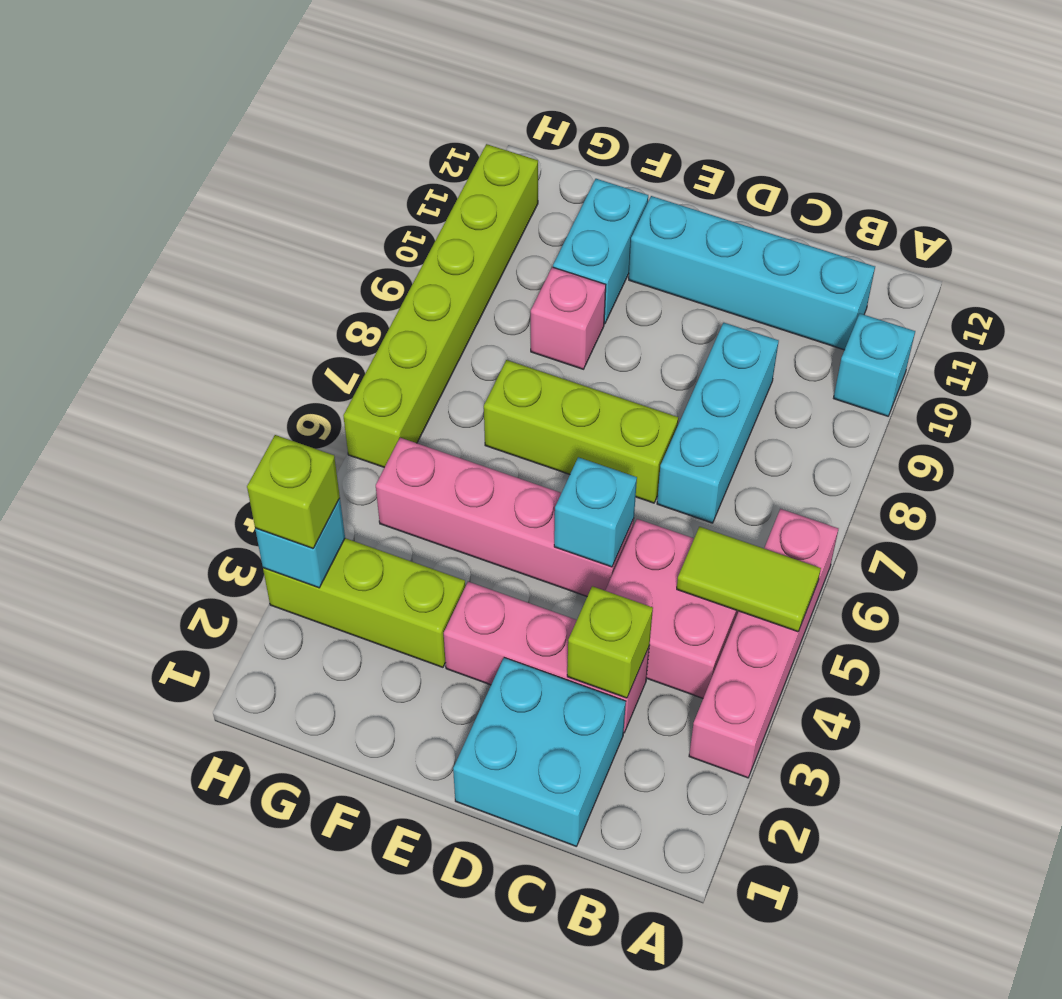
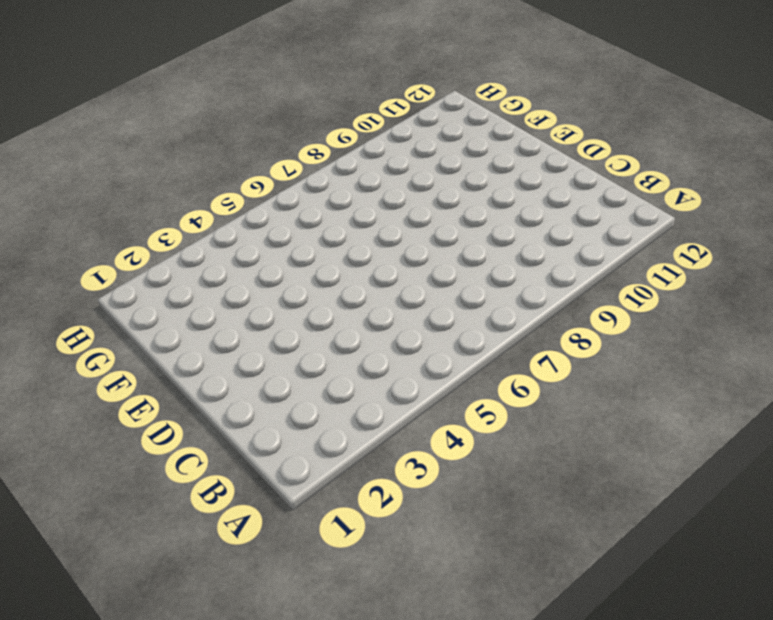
none -> pink brick A3:A6 level 1
none -> cyan brick A10 level 1
none -> pink brick B4:C5 level 1

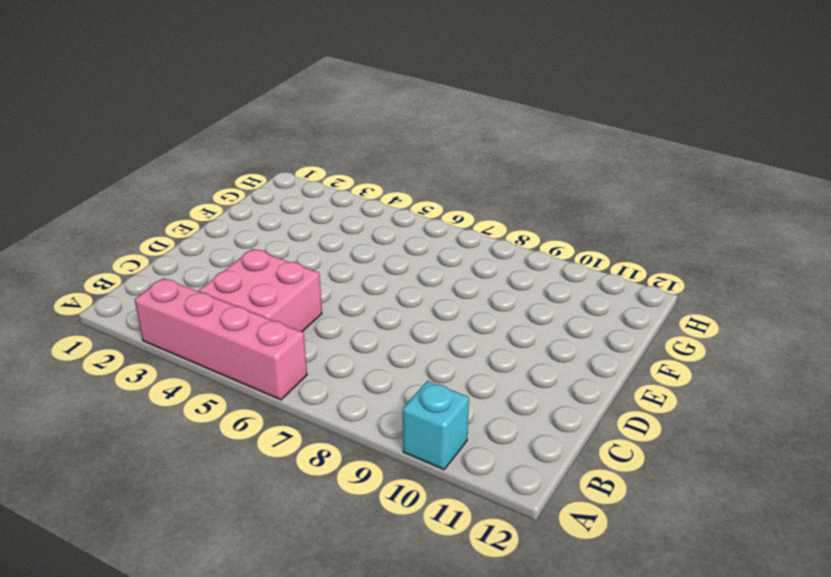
none -> cyan brick B11:E11 level 1
none -> cyan brick C1:D2 level 1
none -> pink brick C3:E3 level 1

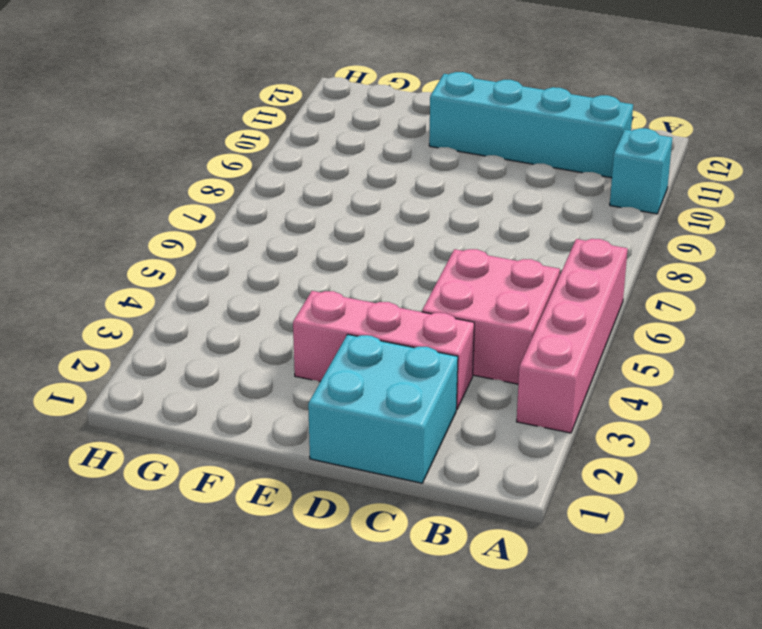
none -> cyan brick C7:C9 level 1
none -> pink brick D5:G5 level 1
none -> lime brick D7:F7 level 1

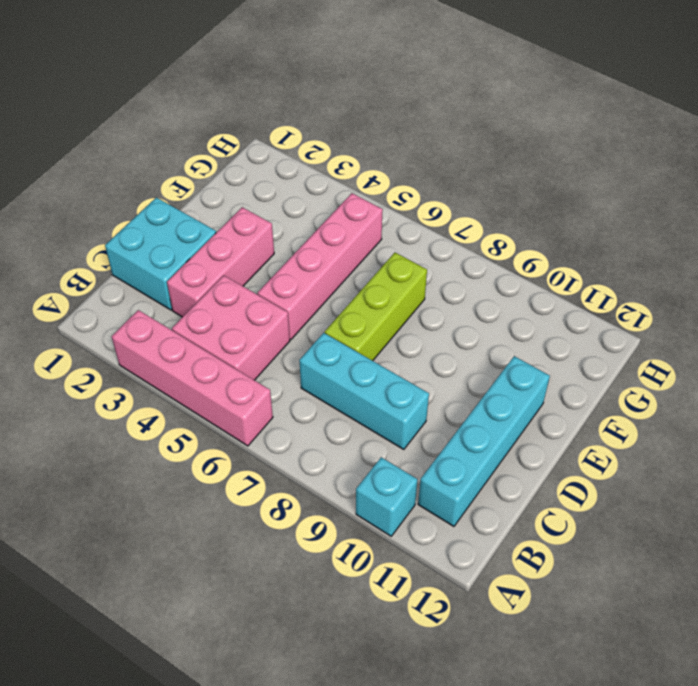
none -> lime brick F3:H3 level 1
none -> pink brick F9 level 1
none -> cyan brick F10:F11 level 1

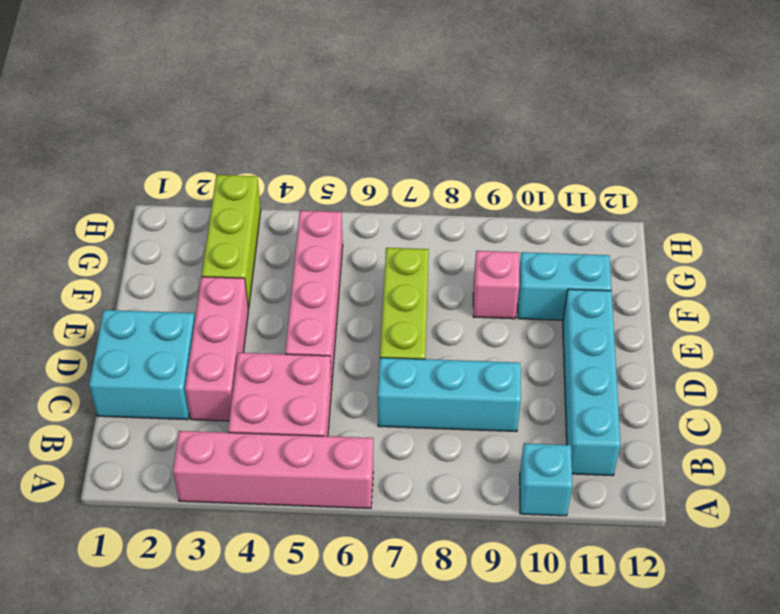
none -> lime brick H6:H11 level 1
none -> lime tile A5:B5 level 2
none -> lime brick C3 level 2

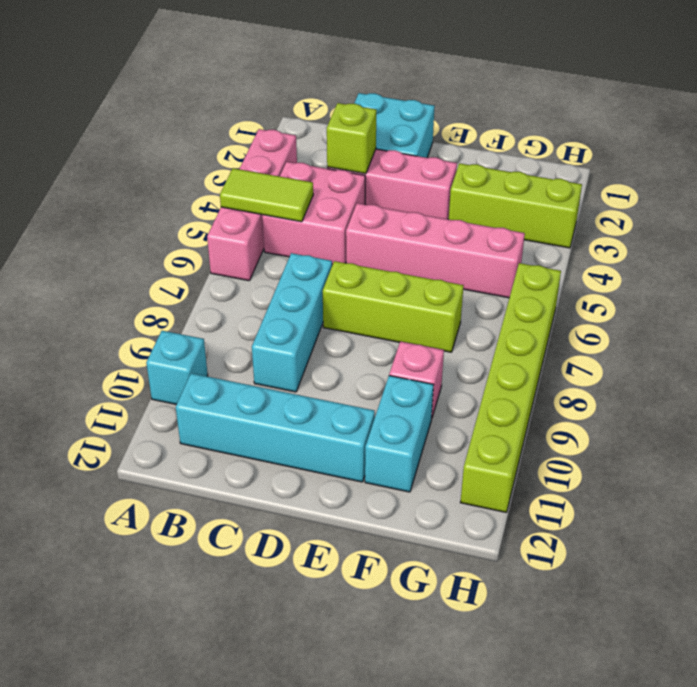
none -> cyan brick D5 level 2
none -> cyan brick H3 level 2
none -> lime brick H3 level 3

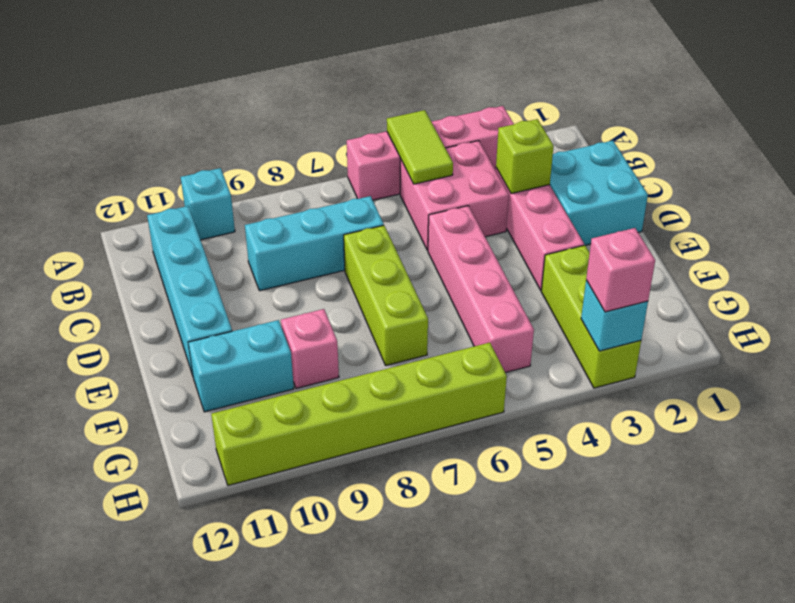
pink brick H3 level 3 -> lime brick H3 level 3
none -> cyan brick D5 level 2

